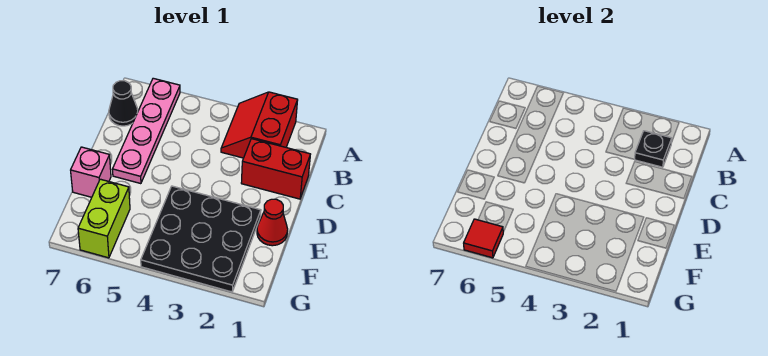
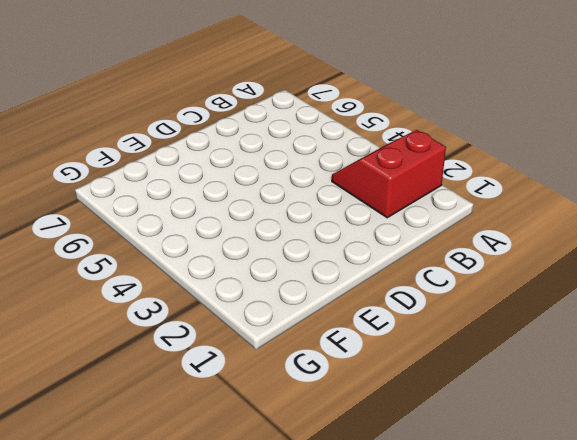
none -> pink plate A6:D6 level 1
none -> black cone B7 level 1

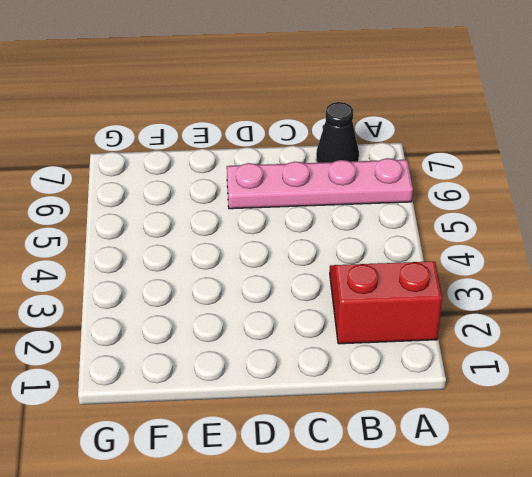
none -> red brick C1:C2 level 1
none -> red cone E1 level 1

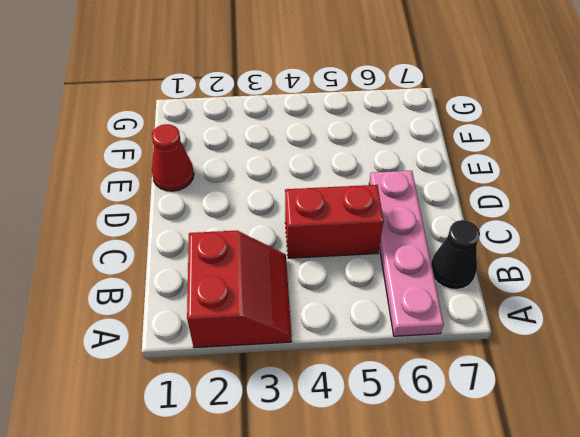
red brick C4:C5 level 1 -> red brick C1:C2 level 1
none -> black plate E2:G4 level 1
none -> pink brick E7 level 1

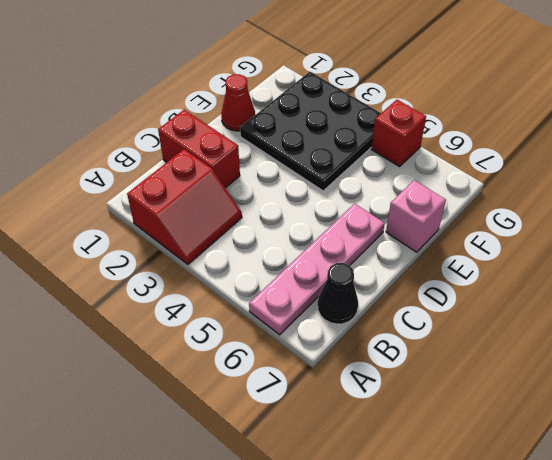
red brick G5 level 1 -> none
none -> lime brick F6:G6 level 1
none -> black plate B2 level 2

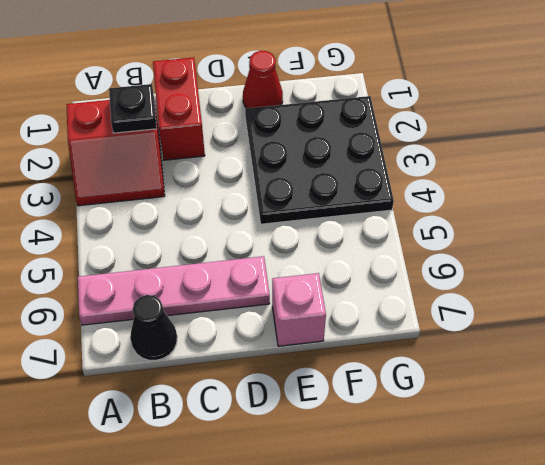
none -> lime brick F6:G6 level 1
none -> red tile G6 level 2

